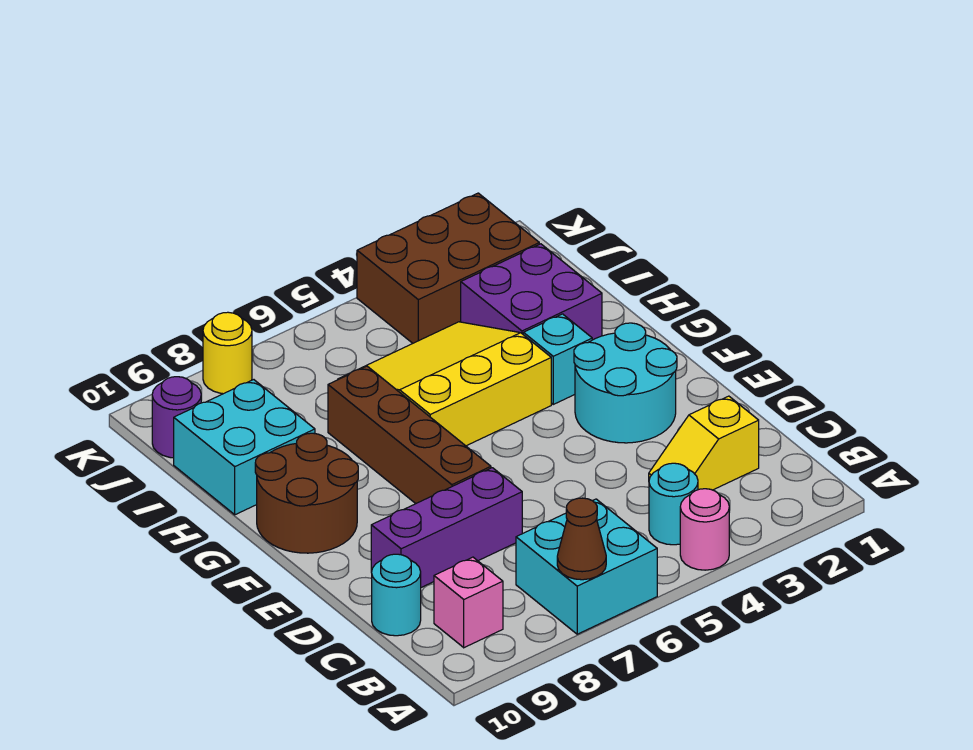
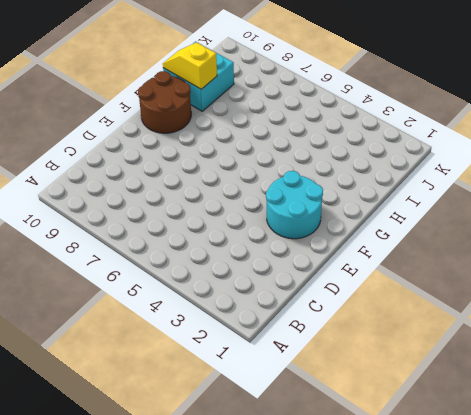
yellow slope H9:H10 level 2 top 9 -> yellow slope C2:C3 level 1 top 2
none -> pink round brick A4 level 1
none -> cyan brick A6:B7 level 1
none -> cyan round brick B4 level 1

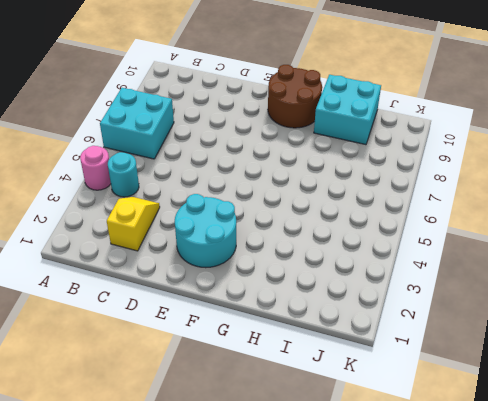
none -> pink brick B9 level 1
none -> cyan round brick C10 level 1
none -> purple brick D7:D9 level 1

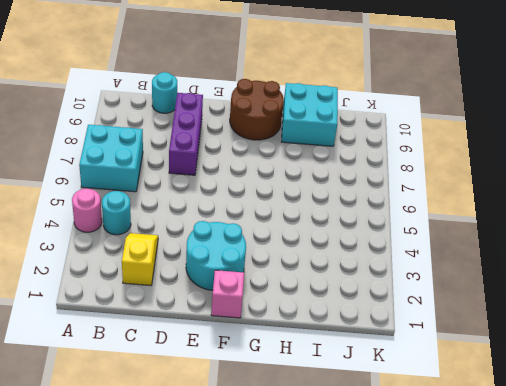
pink brick F1 level 1 -> pink brick B9 level 1
none -> brown brick E7:H7 level 1
none -> cyan brick G3 level 1
none -> yellow slope G4:I6 level 1 top G

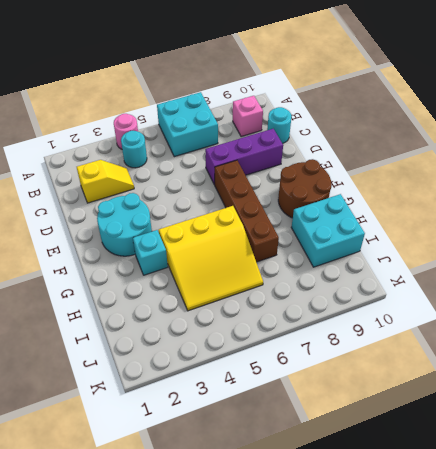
none -> purple brick H2:I3 level 1
none -> brown brick J2:K4 level 1
none -> purple round brick J10 level 1

